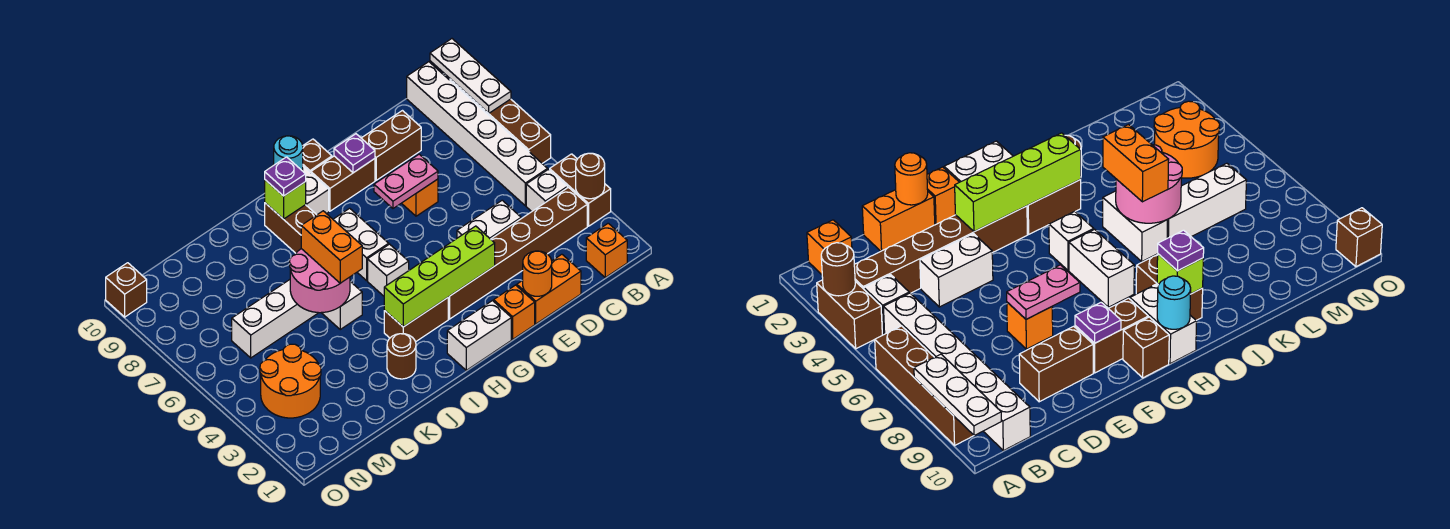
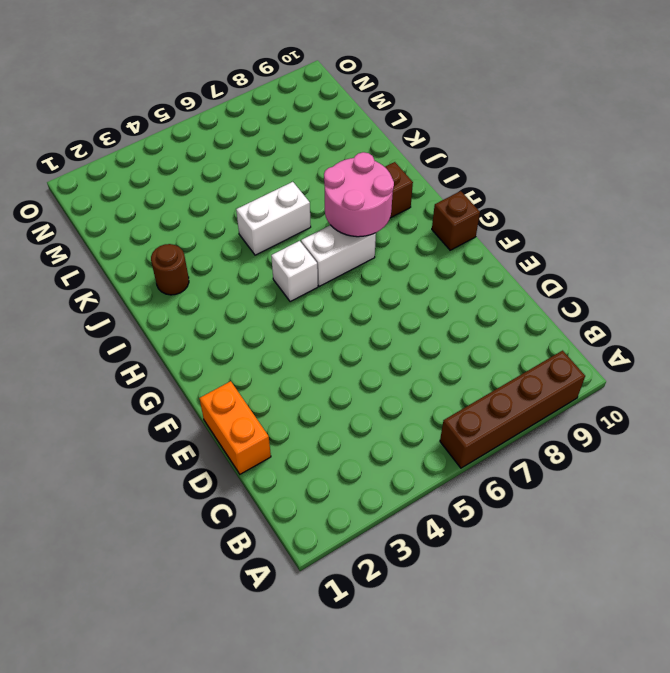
pink round brick H7:I8 level 2 -> pink round brick J5:K6 level 2
none -> brown brick A3:A4 level 1
none -> orange brick B1 level 1
none -> brown brick B3:G3 level 1
none -> white brick B4 level 1

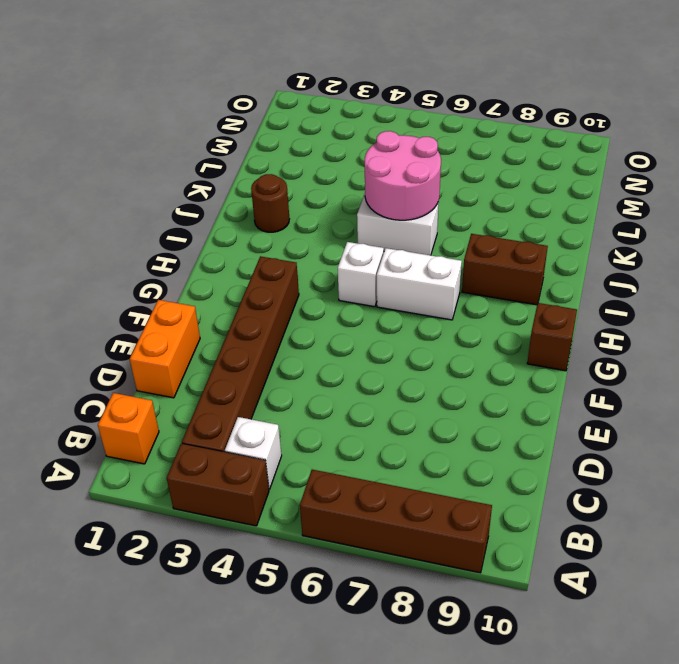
none -> white brick B5:B10 level 1
none -> white brick D4:E4 level 1
none -> brown brick D9:E9 level 1
none -> orange brick E7 level 1

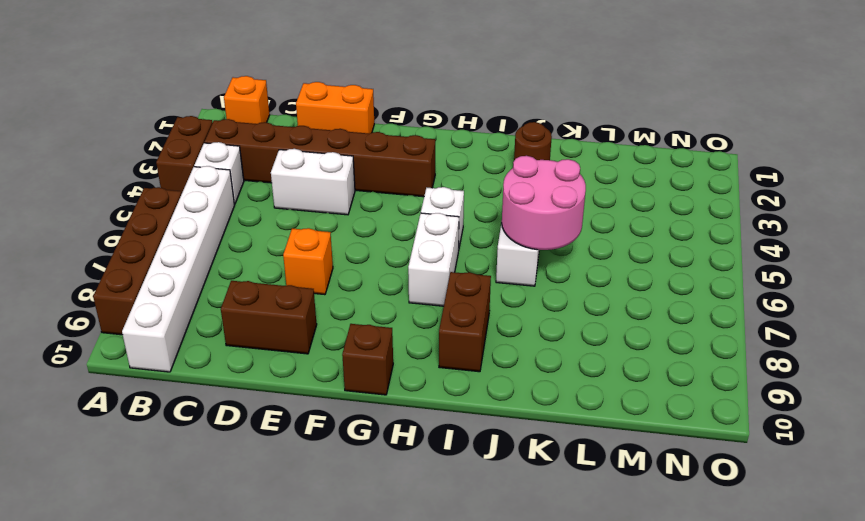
none -> orange brick F1 level 1
none -> brown brick F9:G9 level 1
none -> white brick G1:H1 level 1
none -> brown brick H3:I3 level 1

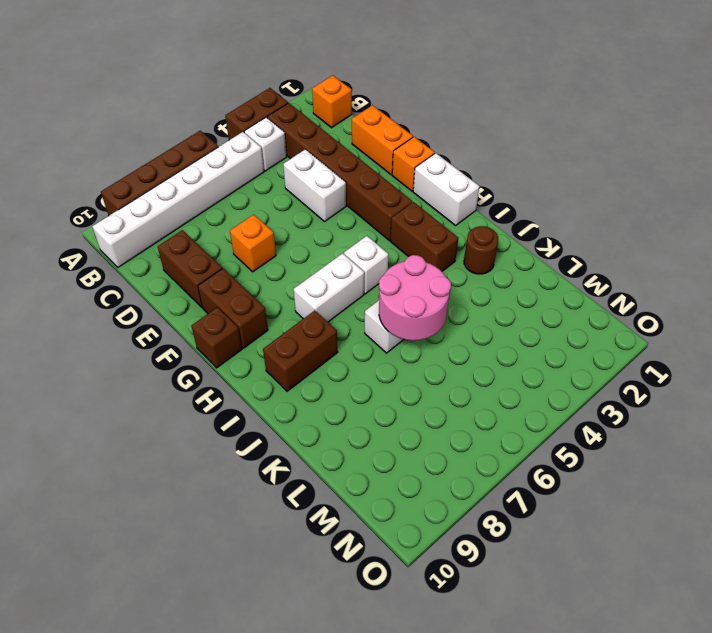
none -> white brick H9:H10 level 1
none -> white brick K6:M6 level 1
none -> orange round brick M3:N4 level 1
none -> brown brick O10 level 1

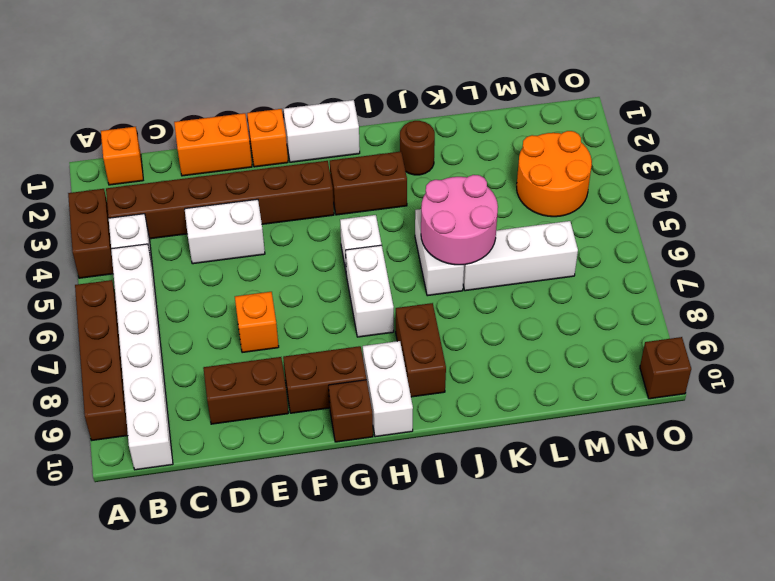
none -> brown round brick A3 level 2
none -> white plate A8:A10 level 2
none -> orange round brick E1 level 2
none -> pink plate E7:F7 level 2

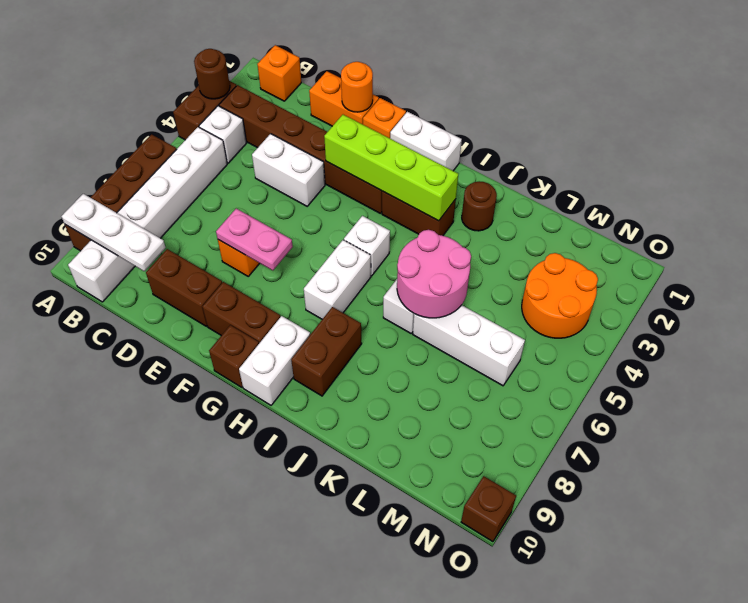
white plate A9:C9 level 2 -> white plate A8:A10 level 2
none -> purple plate F9 level 2
none -> cyan round brick H10 level 2
none -> lime brick I9 level 2
none -> purple plate I9 level 3

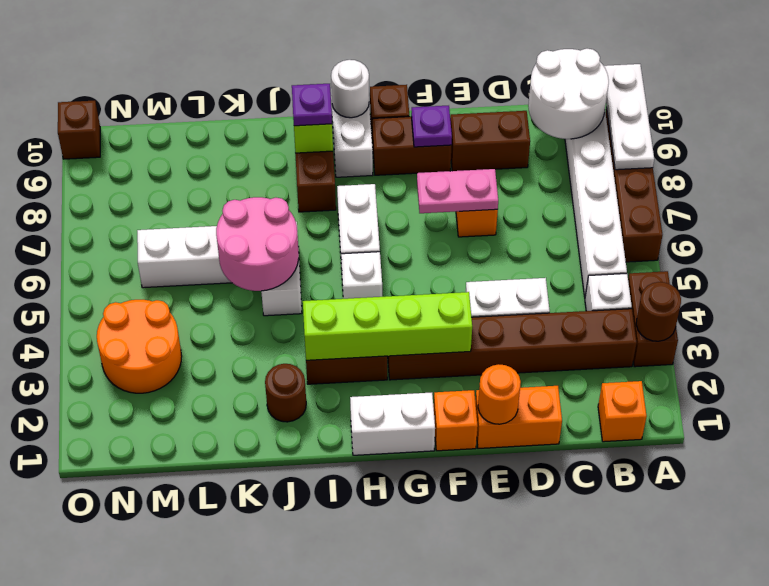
white round brick B9:C10 level 2 -> none
white round brick H10 level 2 -> cyan round brick H10 level 2
none -> orange brick J5:J6 level 3

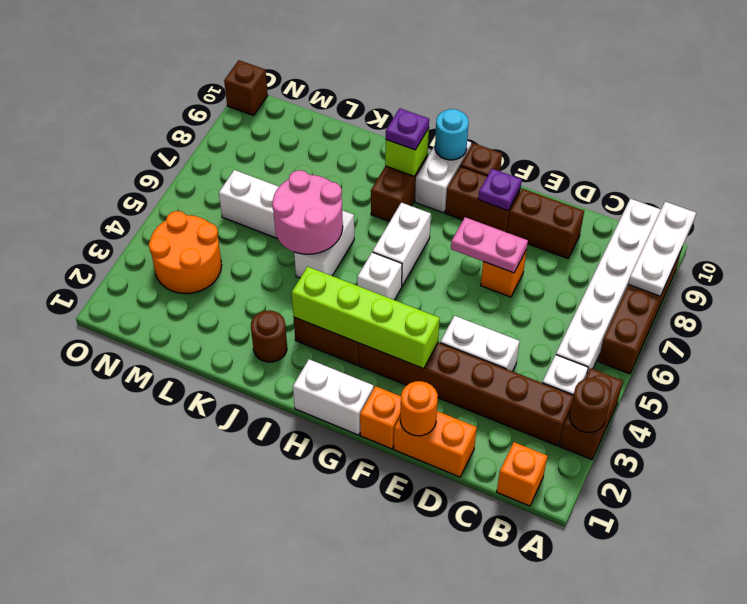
none -> orange brick J5:J6 level 3

